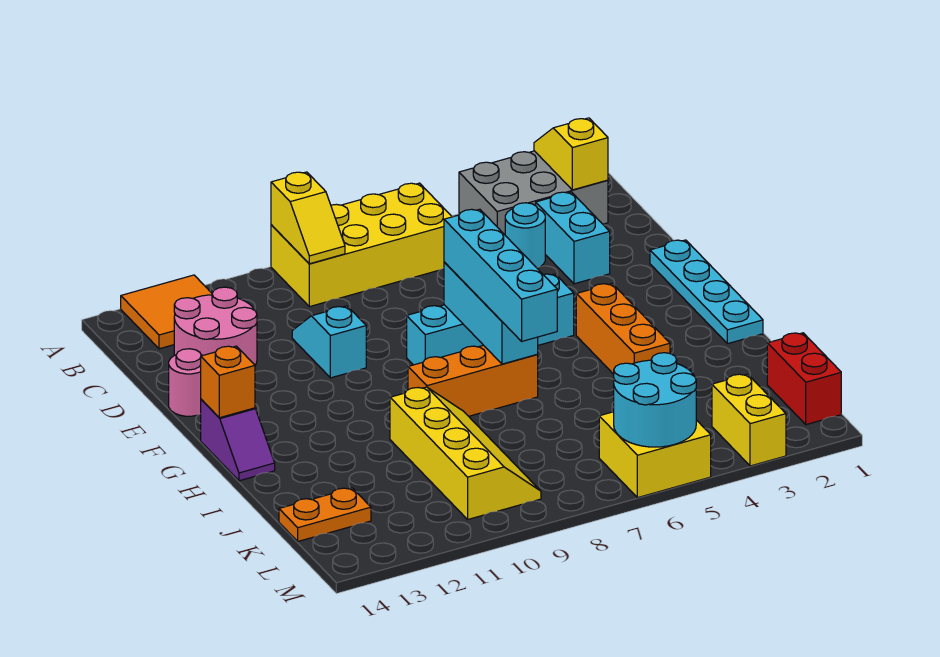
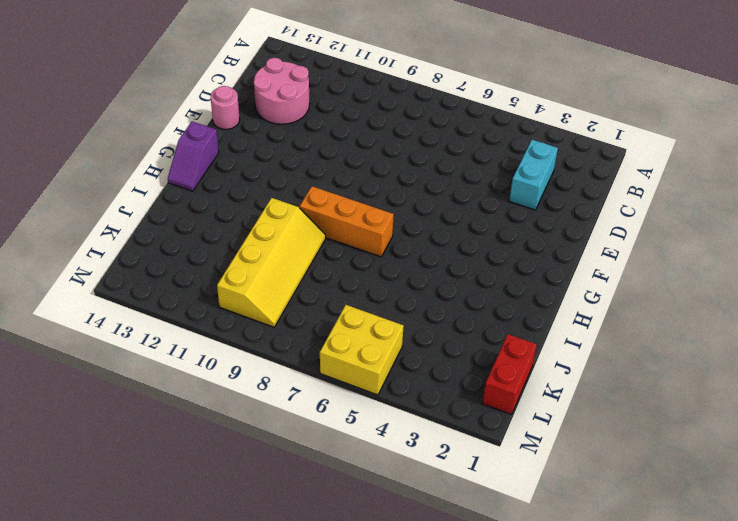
none -> grey brick A2:B4 level 1
none -> yellow brick A6:B9 level 1
none -> orange tile A12:B13 level 1

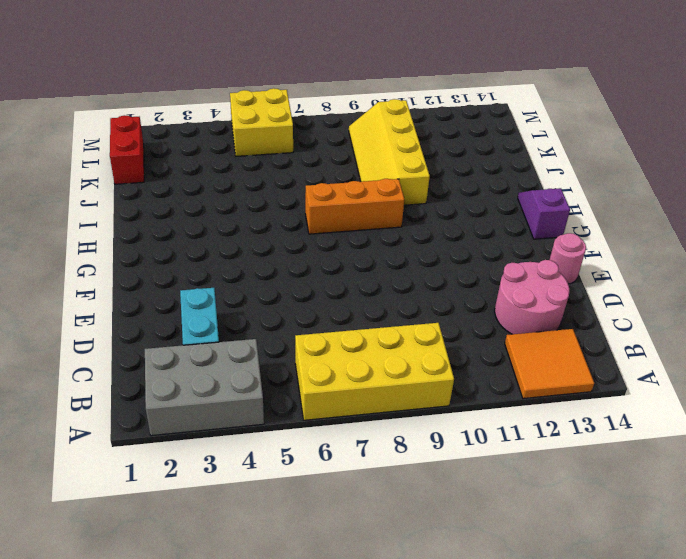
none -> cyan round brick C4 level 1
none -> cyan slope D10:E10 level 1 top E
none -> cyan plate E1:H1 level 1

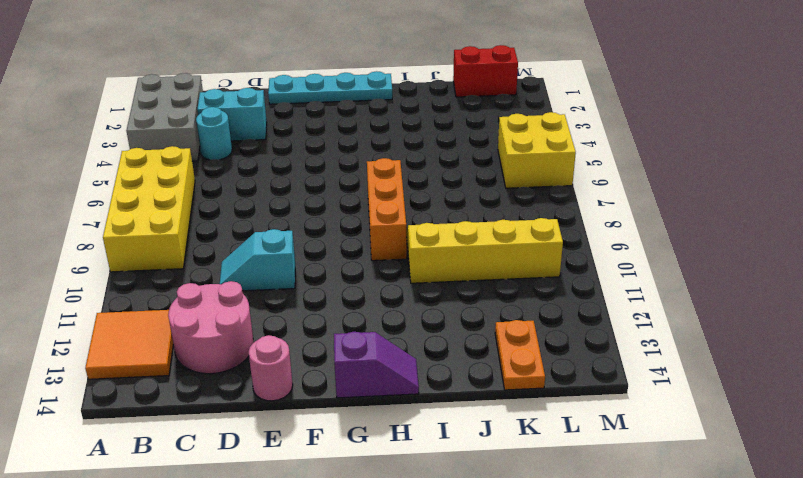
none -> cyan brick F5:F8 level 1
none -> orange brick G4:I4 level 1
none -> yellow brick L3:M3 level 1

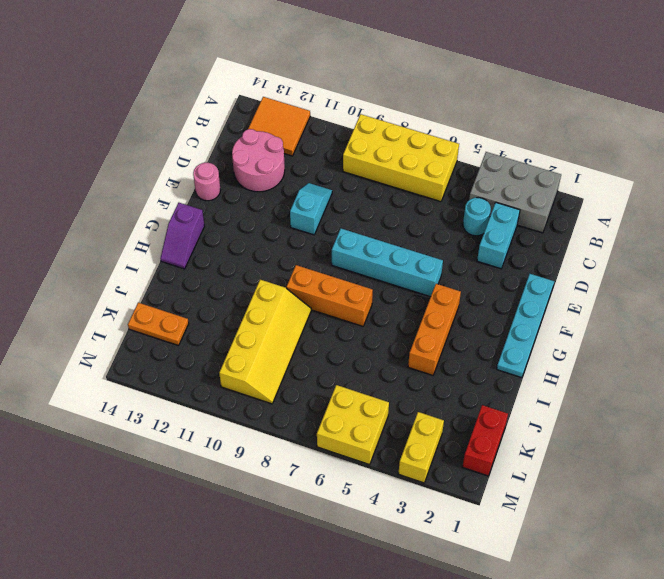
none -> yellow slope A2:B2 level 2 top B
none -> yellow slope A9:B9 level 2 top A
none -> cyan brick F7:H7 level 2

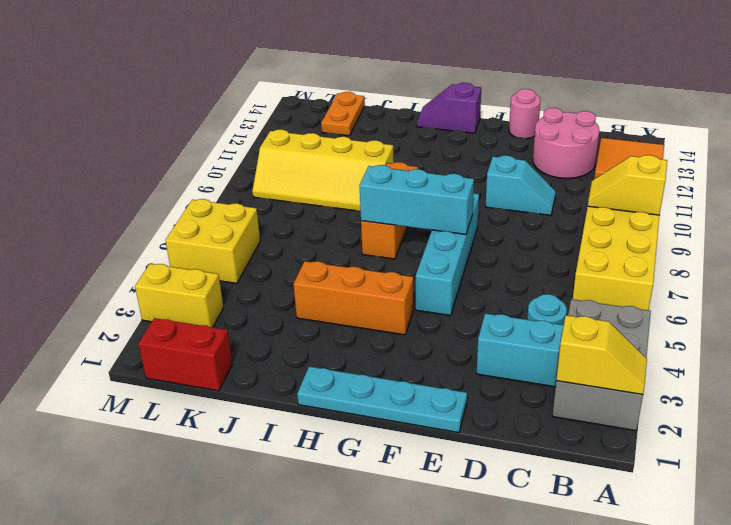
none -> orange brick G14 level 2
none -> cyan round brick L5:M6 level 2
none -> cyan brick F7:I7 level 3

